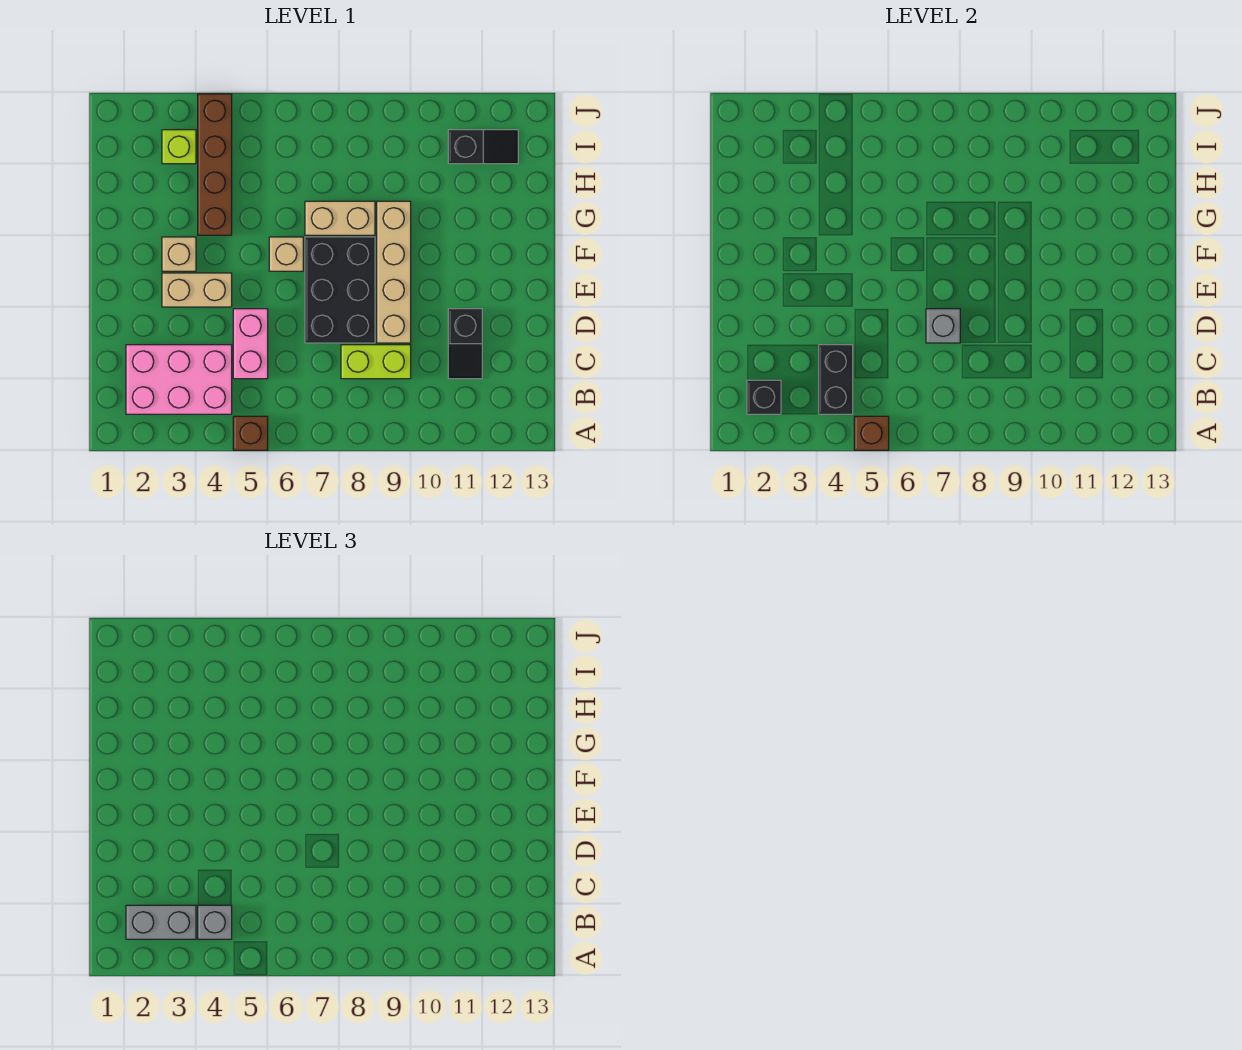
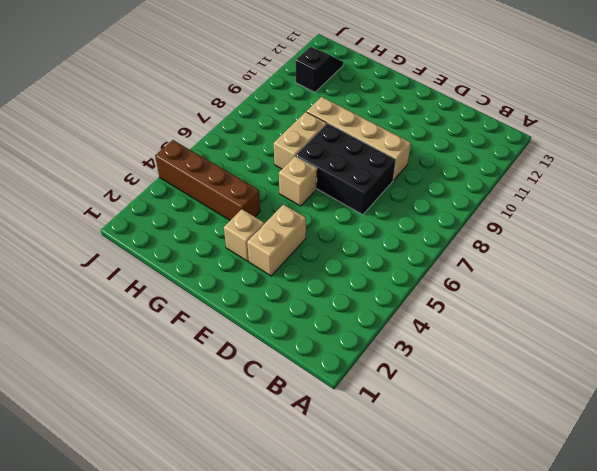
none -> brown brick A5 level 1
none -> pink brick B2:C4 level 1
none -> pink brick C5:D5 level 1

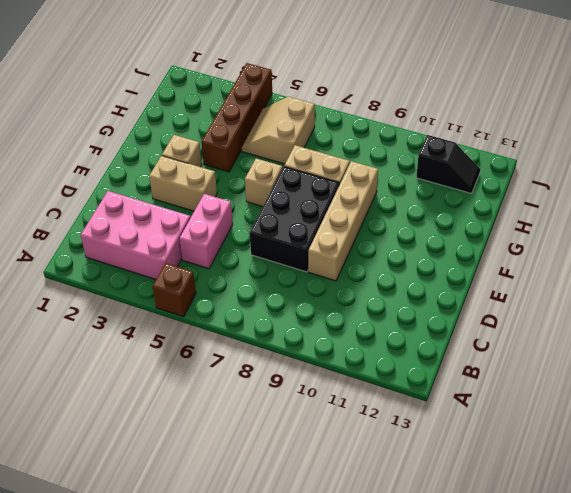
tan slope H5:I6 level 1 top 6 -> none
none -> lime brick C8:C9 level 1
none -> black slope C11:D11 level 1 top D
none -> lime brick I3 level 1

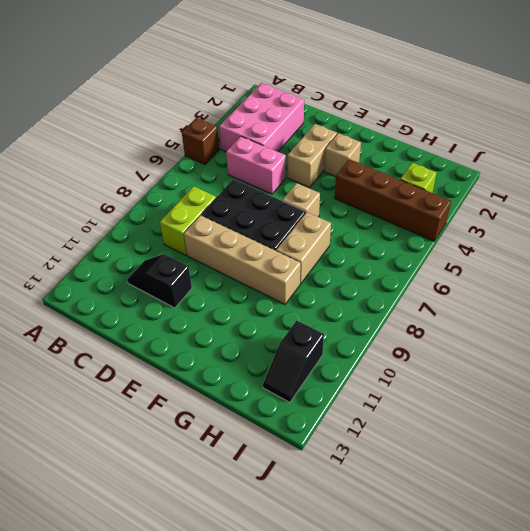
none -> brown brick A5 level 2
none -> black brick B2 level 2
none -> black brick B4:C4 level 2

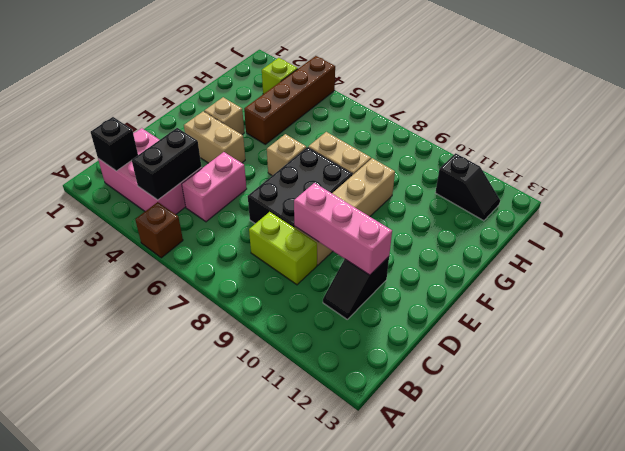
pink brick D9:D11 level 2 -> none
none -> brown brick A5 level 2
none -> grey brick D7 level 2
none -> grey brick B2:B3 level 3

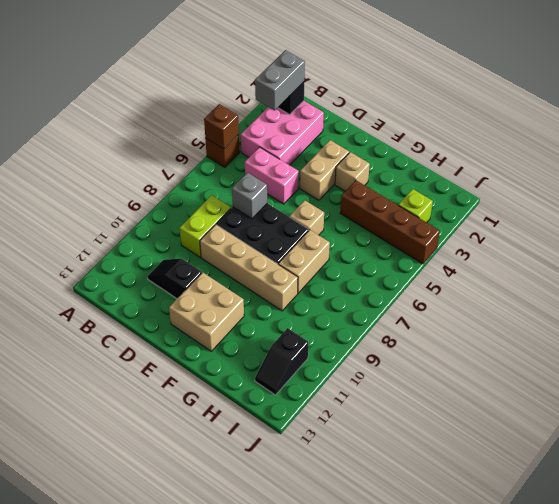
tan brick E11:F12 level 1 -> none
none -> black brick B4:C4 level 2
none -> grey brick B4 level 3

